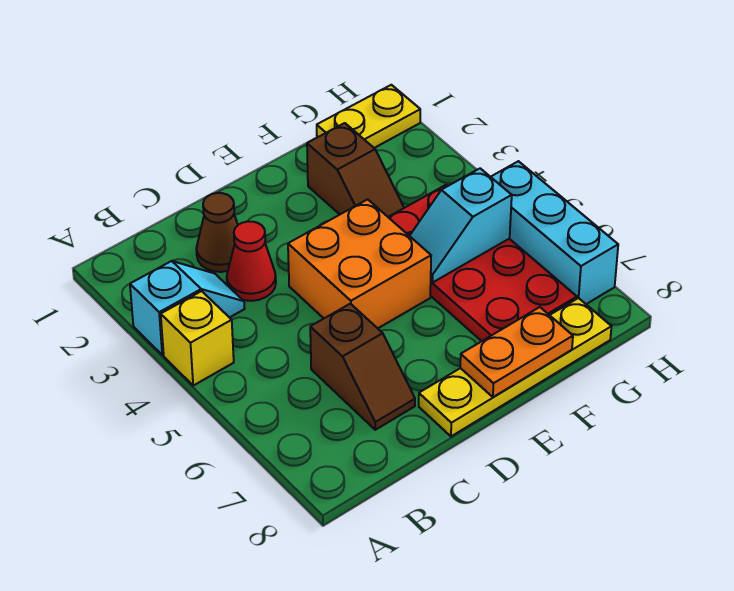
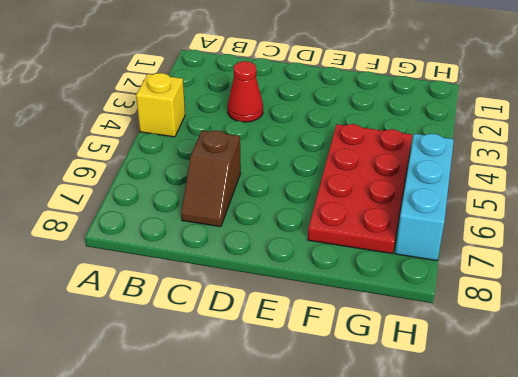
none -> cyan slope A3:B3 level 1 top A
none -> brown cone C2 level 1
none -> orange brick D4:E5 level 1

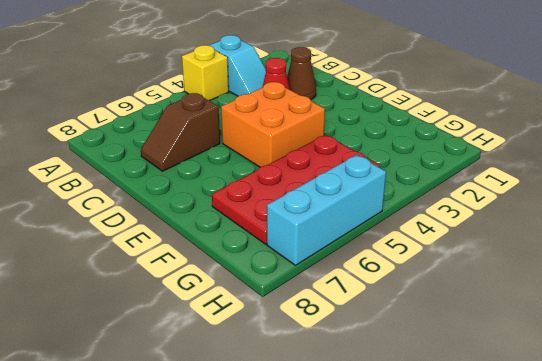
none -> yellow plate D8:G8 level 1
none -> brown slope F2:F3 level 1 top 2
none -> yellow plate G1:H1 level 1

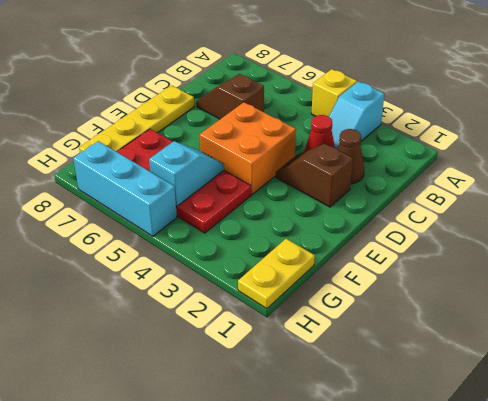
brown slope D2:D3 level 1 top 2 -> brown slope F2:F3 level 1 top 2
none -> orange plate E8:F8 level 2

